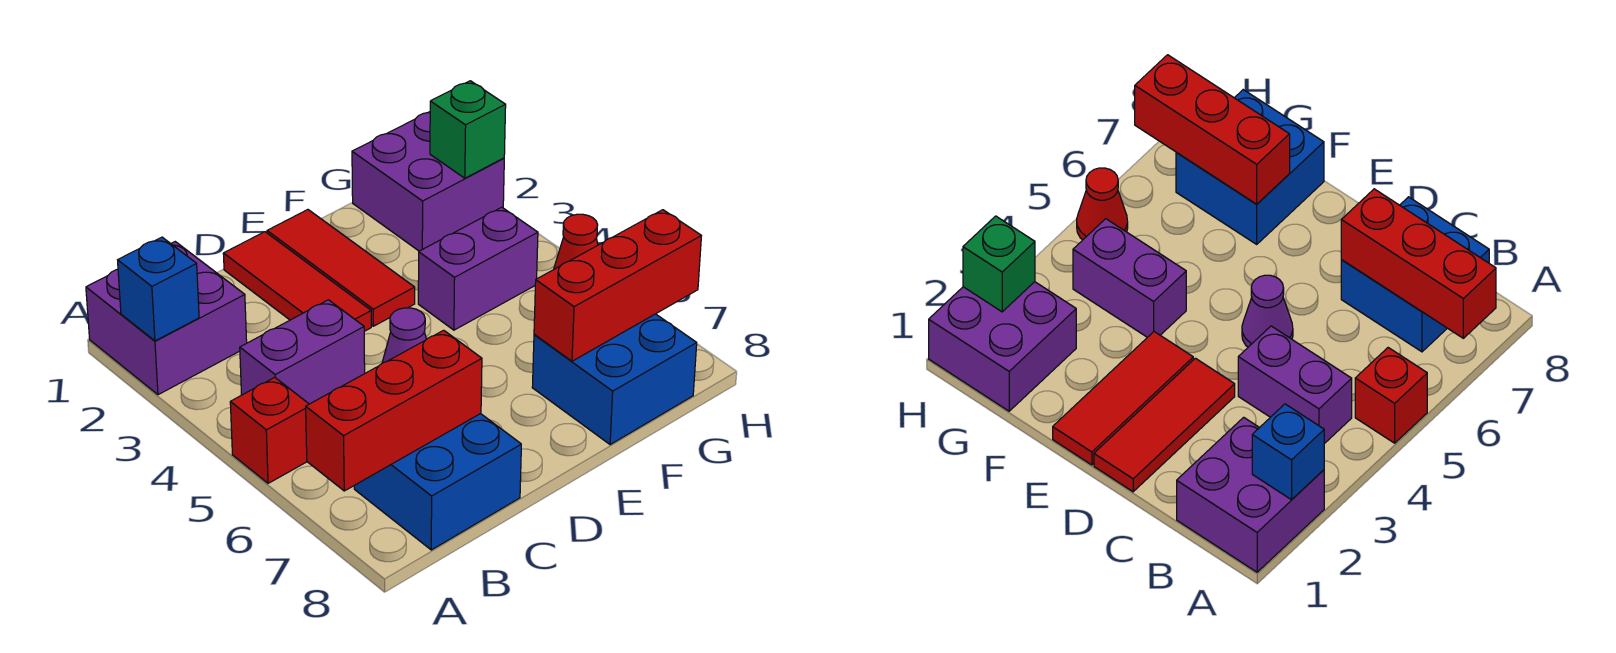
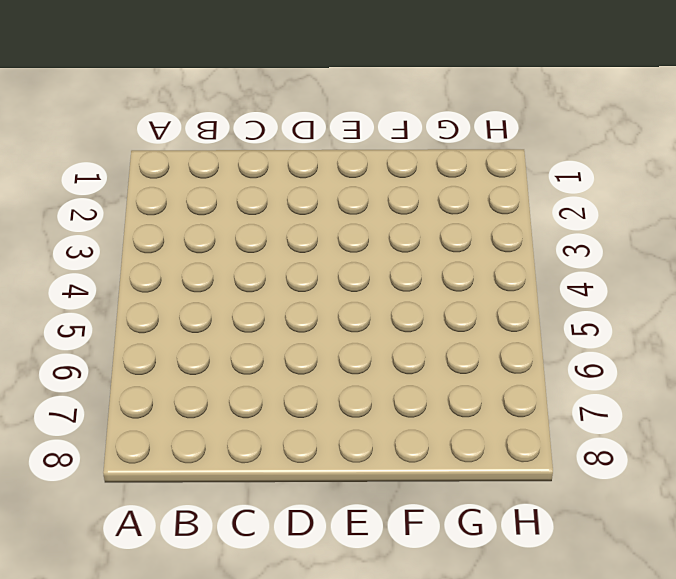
none -> purple brick A1:B2 level 1
none -> red brick A5 level 1
none -> purple brick B4:C4 level 1

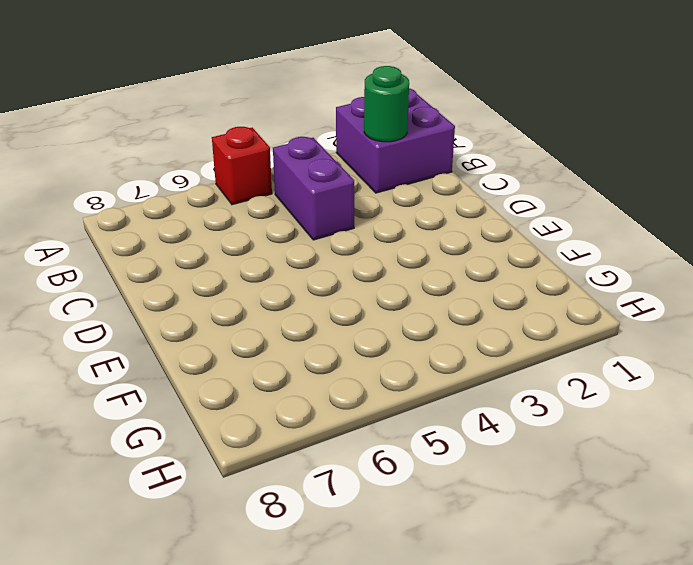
green round brick B2 level 2 -> none
none -> blue brick B7:C8 level 1
none -> red tile D1:D3 level 1
none -> purple cone D5 level 1

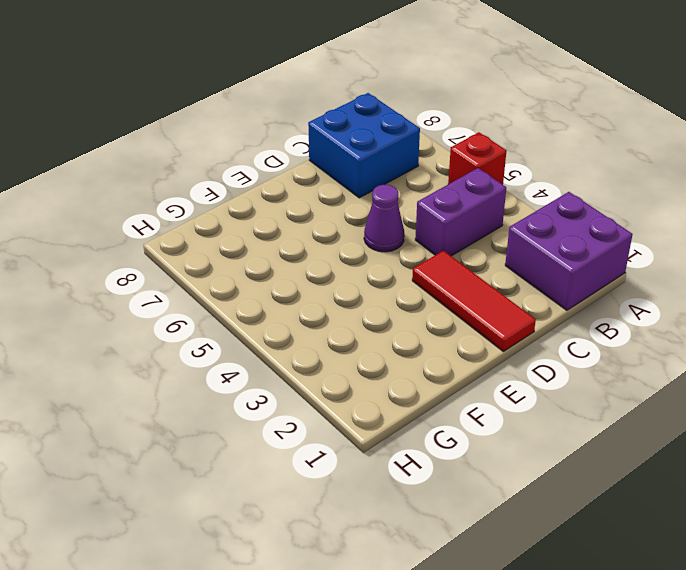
none -> red tile E1:E3 level 1
none -> purple brick F4:G4 level 1
none -> blue brick F7:G8 level 1

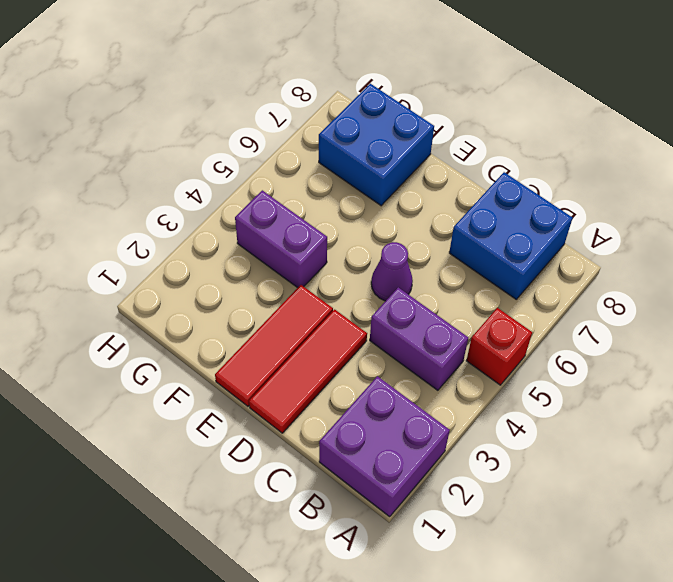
none -> purple brick G1:H2 level 1
none -> red cone H5 level 1
none -> blue brick A2 level 2

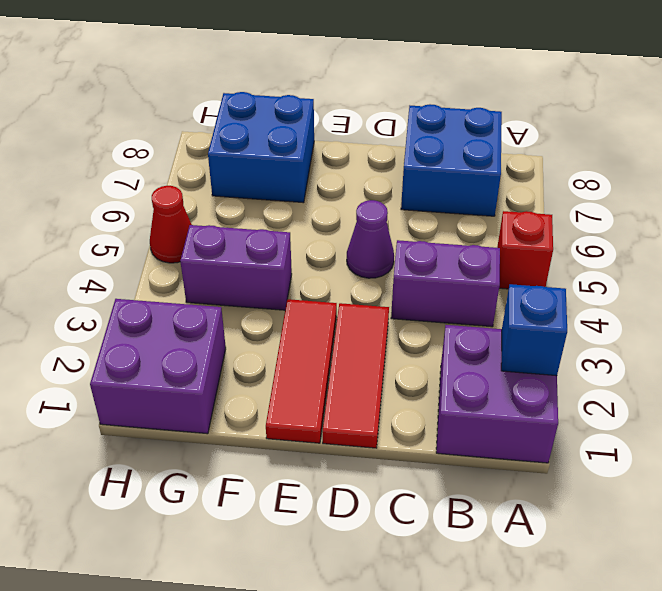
none -> red brick A7:C7 level 2
none -> red brick F7:H7 level 2
none -> green brick H2 level 2

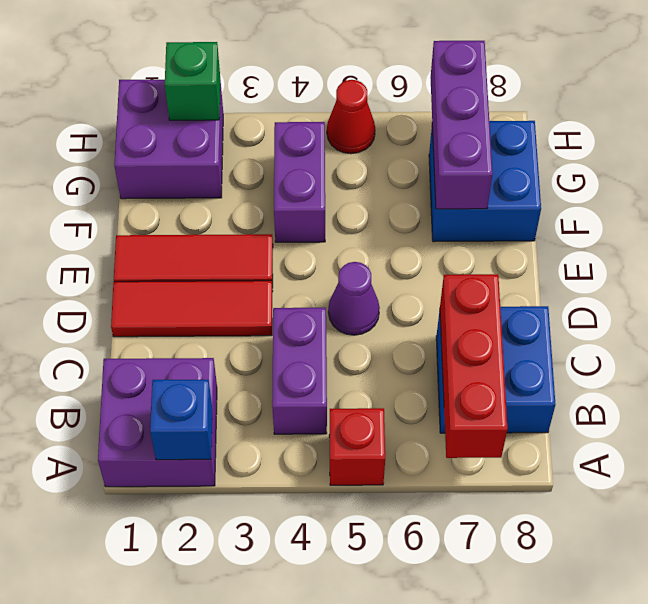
purple brick F7:H7 level 2 -> red brick F7:H7 level 2

